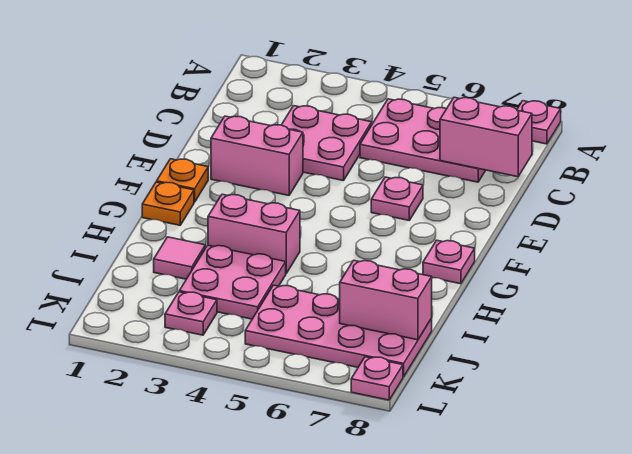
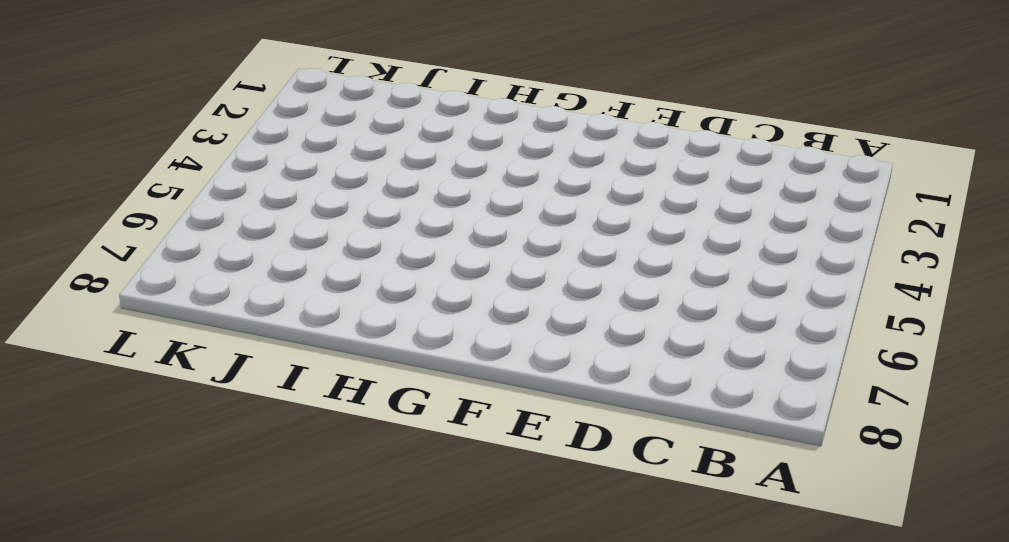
none -> pink plate A8 level 1
none -> pink plate B5:C7 level 1
none -> pink plate C3:D4 level 1

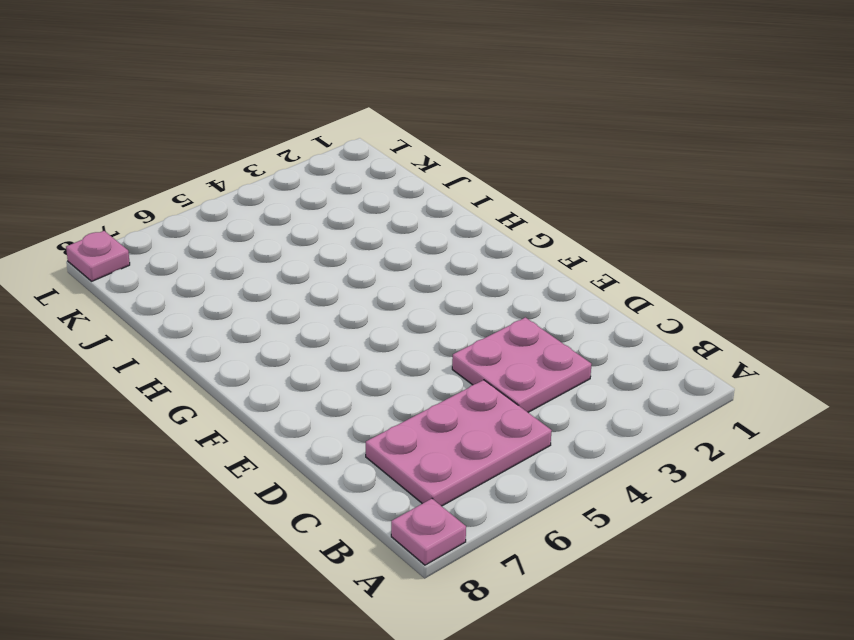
none -> pink brick E2:E3 level 1
none -> pink plate E6 level 1
none -> orange plate F1 level 1

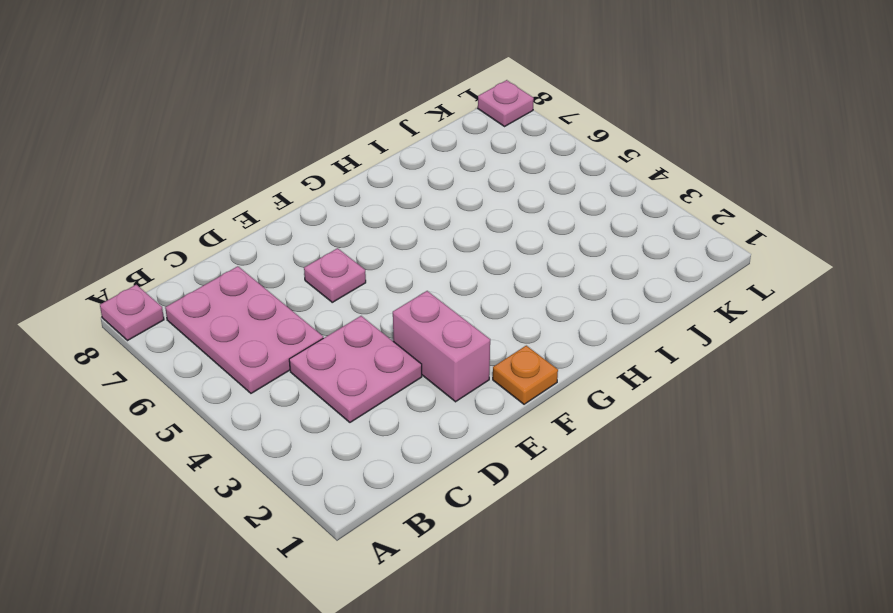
none -> orange plate G1 level 1
none -> pink plate G8 level 1
none -> pink brick H3:H4 level 1

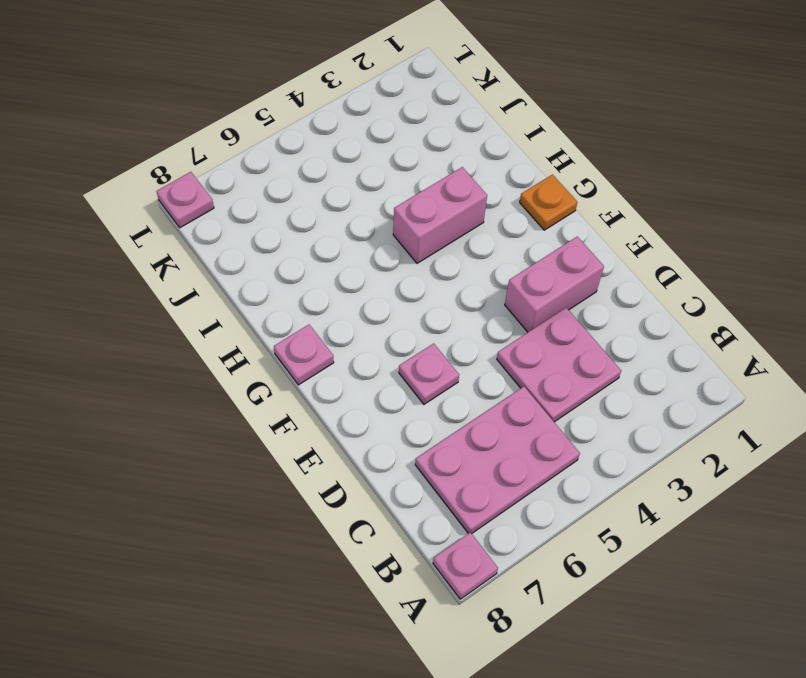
none -> orange plate F1 level 1
none -> pink tile I2 level 1
none -> pink plate I3:J4 level 1

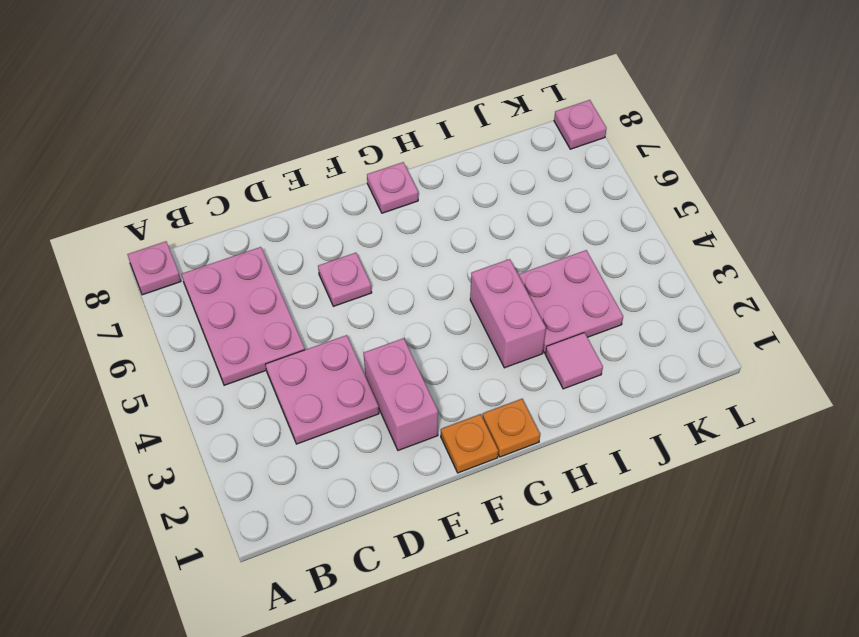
none -> pink plate J5:K8 level 1
none -> pink plate K3 level 1
none -> pink brick C7:C8 level 2

